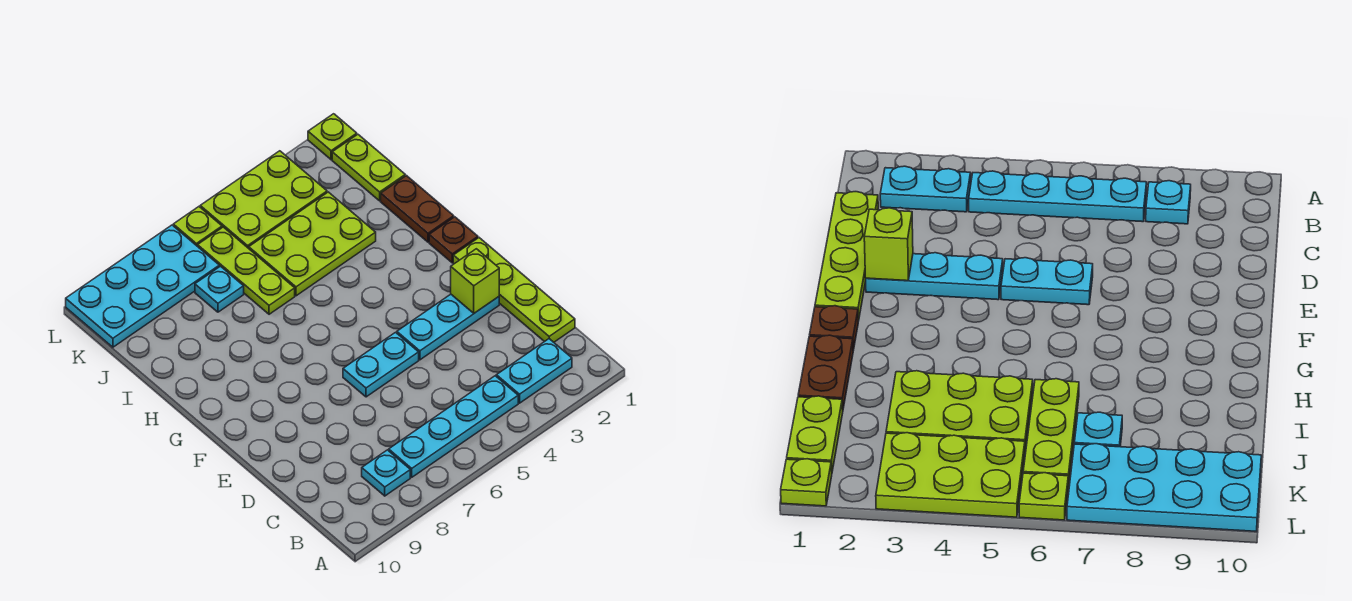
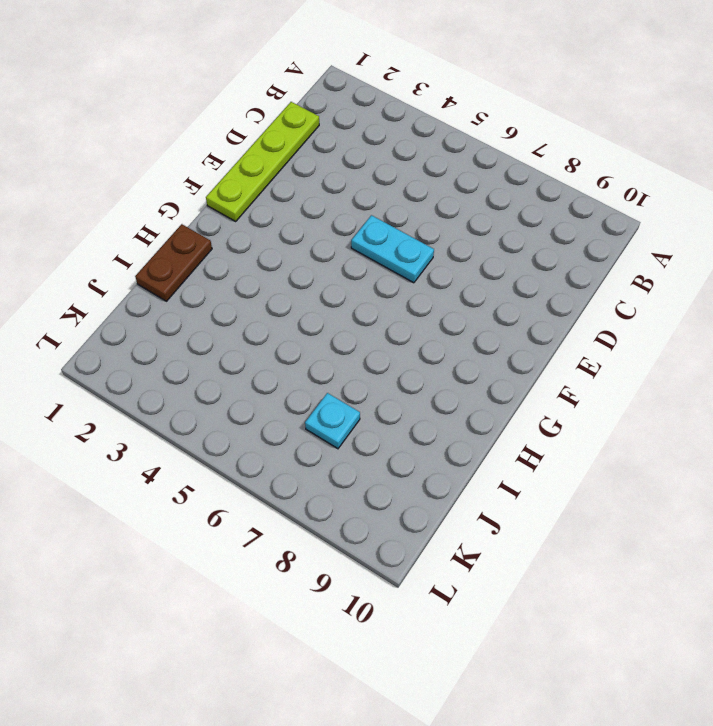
none -> cyan plate B2:B3 level 1
none -> cyan plate B4:B7 level 1
none -> cyan plate B8 level 1

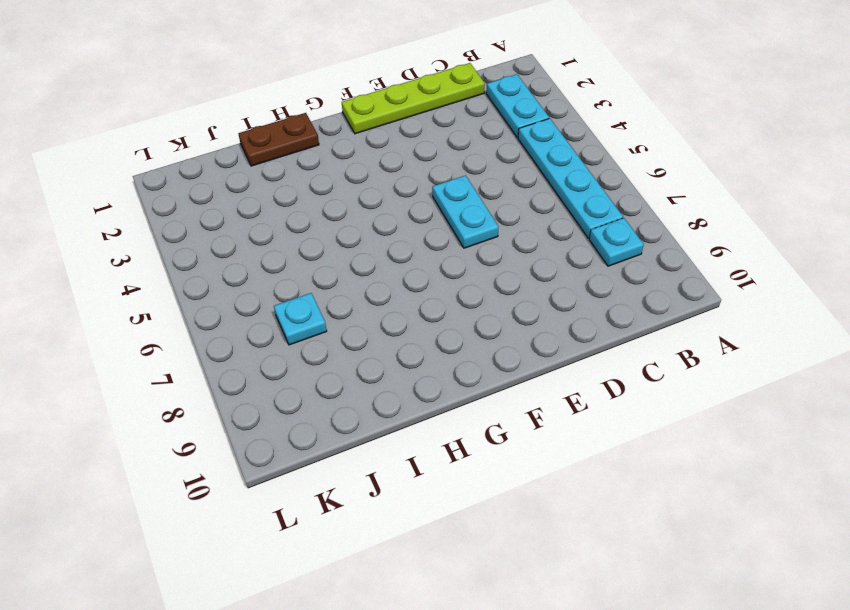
none -> cyan plate E2:E4 level 1
none -> brown plate G1 level 1
none -> lime plate I3:J5 level 1

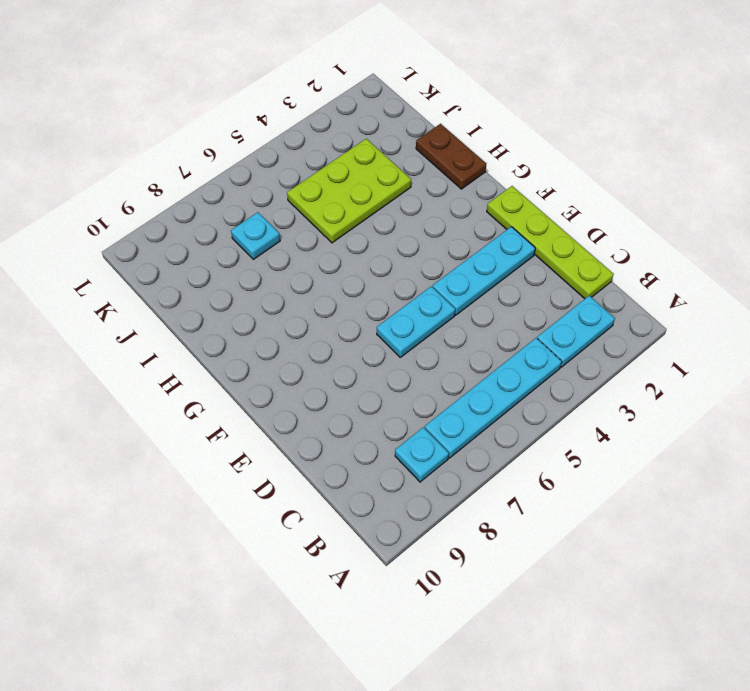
none -> brown plate G1 level 1
none -> lime plate I6:K6 level 1
none -> lime plate J1:K1 level 1

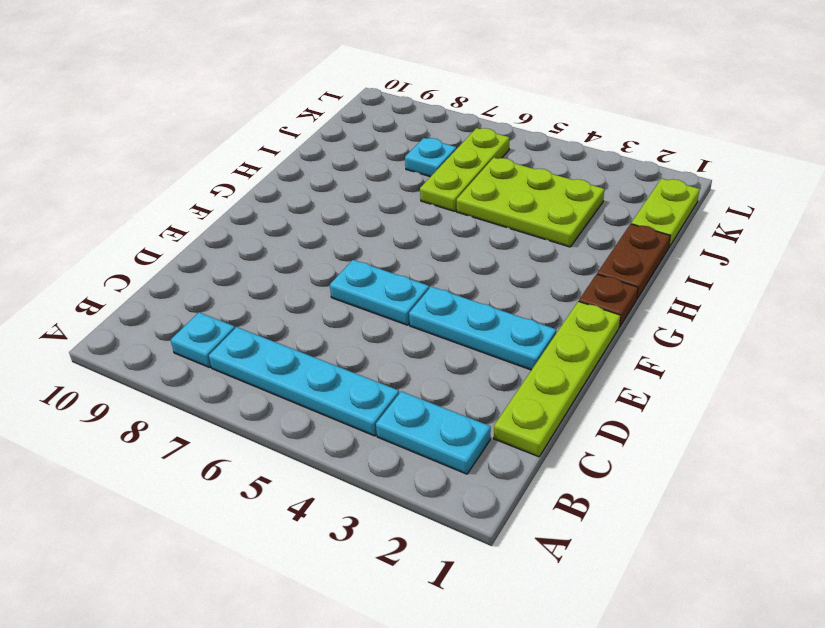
none -> lime plate K3:L5 level 1
none -> cyan plate K7:L10 level 1
none -> lime plate L1 level 1

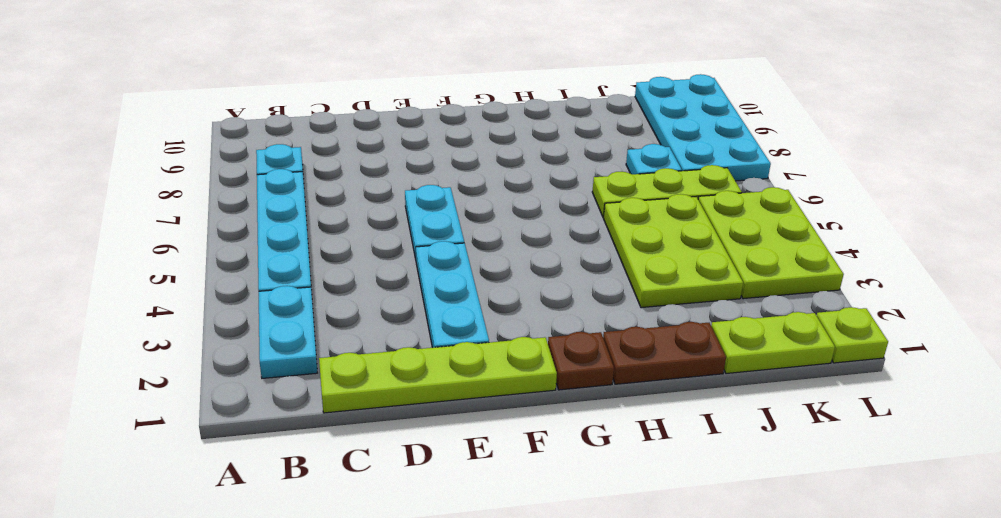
none -> lime plate L6 level 1
none -> lime brick E2 level 2

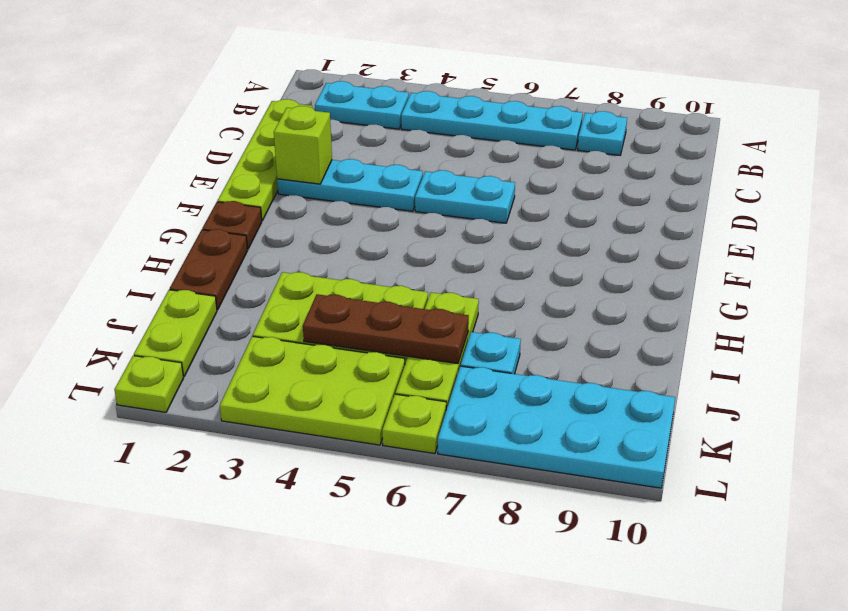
brown plate J4:J6 level 2 -> none

